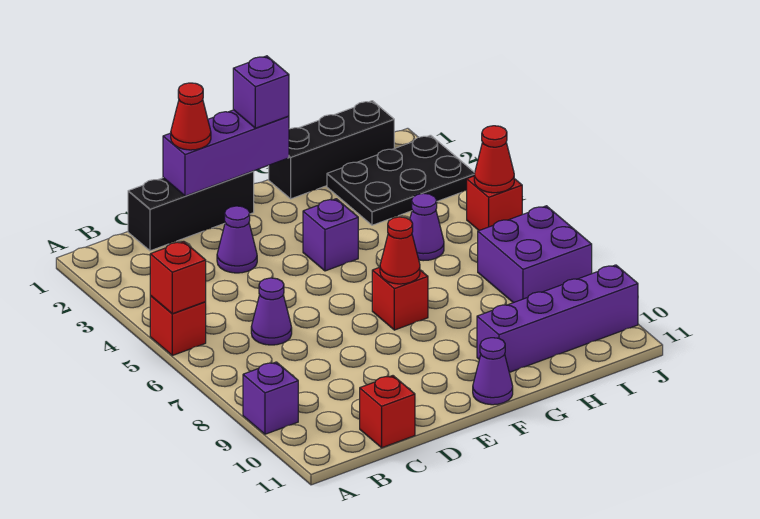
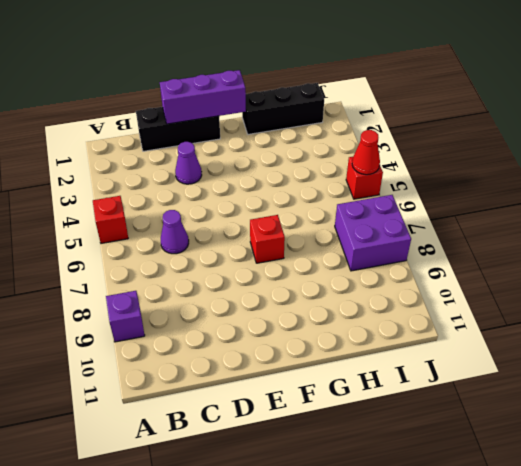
none -> red brick C11 level 1
none -> purple brick F4 level 1
none -> purple cone F11 level 1

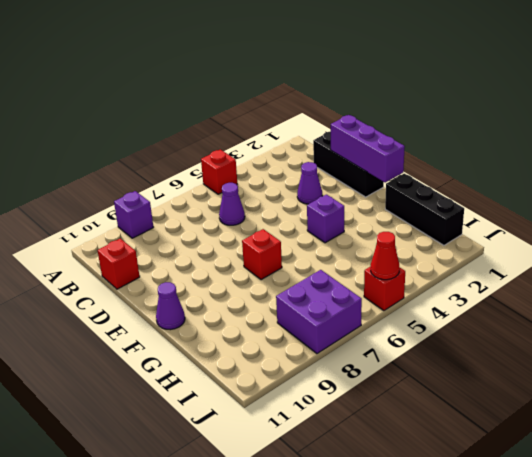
none -> purple brick G10:J10 level 1
none -> black plate H2:J3 level 1
none -> purple cone H5 level 1

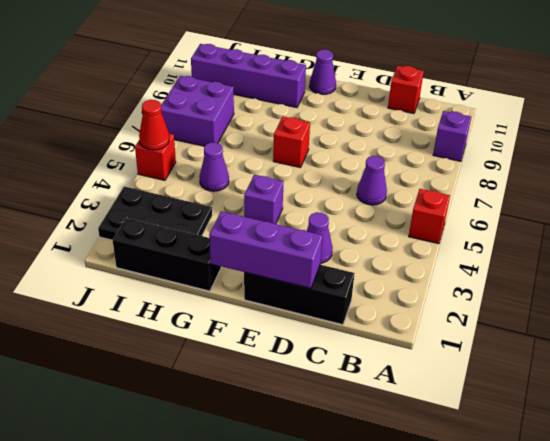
none -> red brick A5 level 2
none -> red cone F7 level 2
none -> red cone D1 level 3

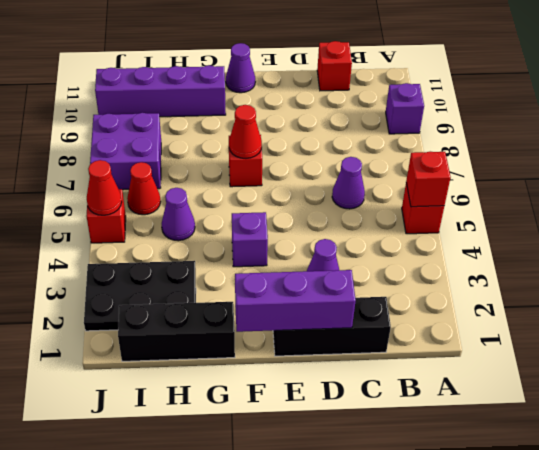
red cone I6 level 1 -> red cone D1 level 3
none -> purple brick F1 level 3

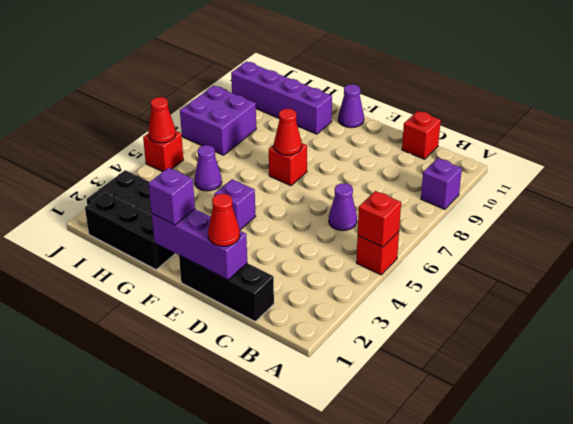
none -> purple cone D3 level 1

